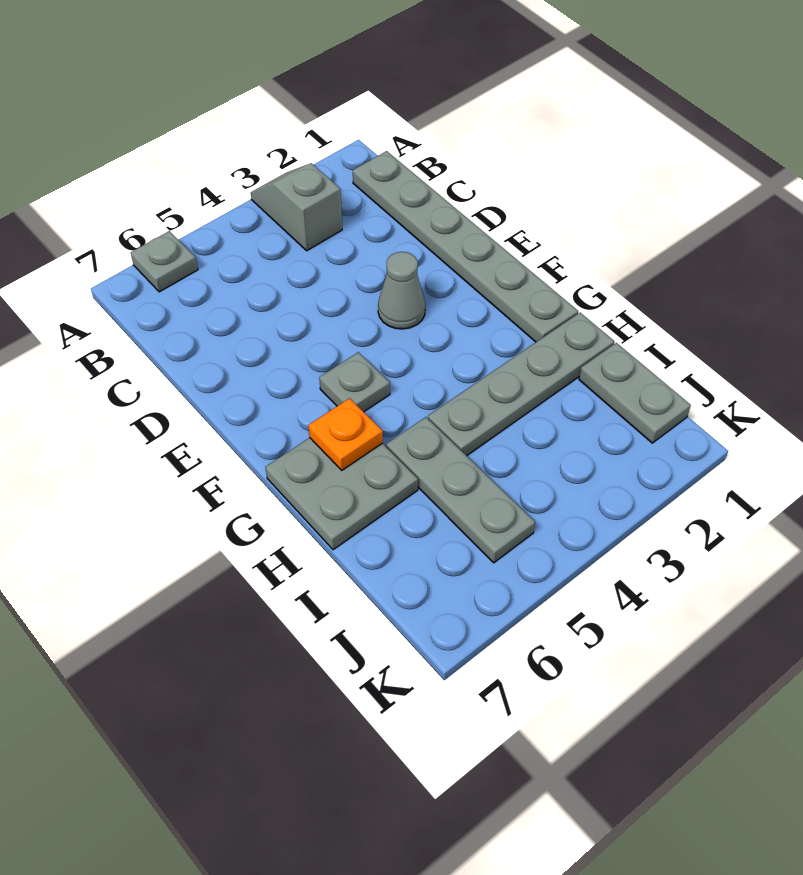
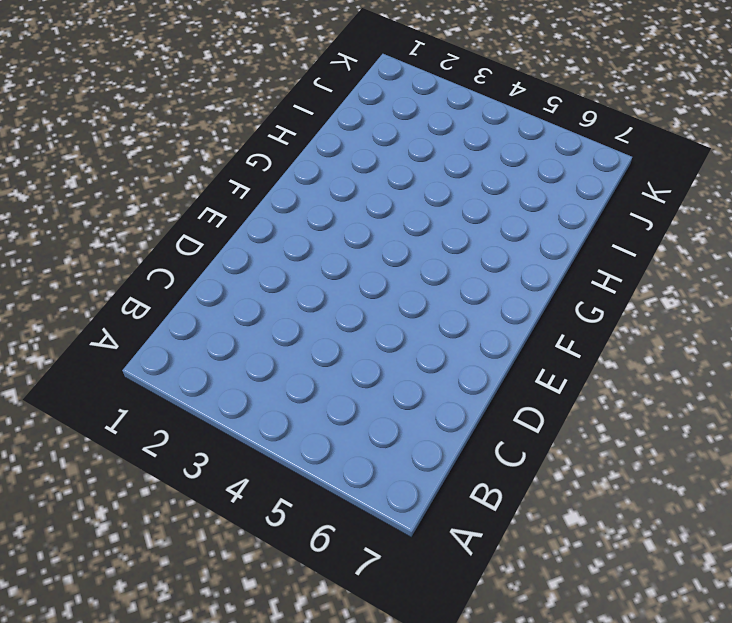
none -> grey slope A3:B3 level 1 top B
none -> grey plate A6 level 1

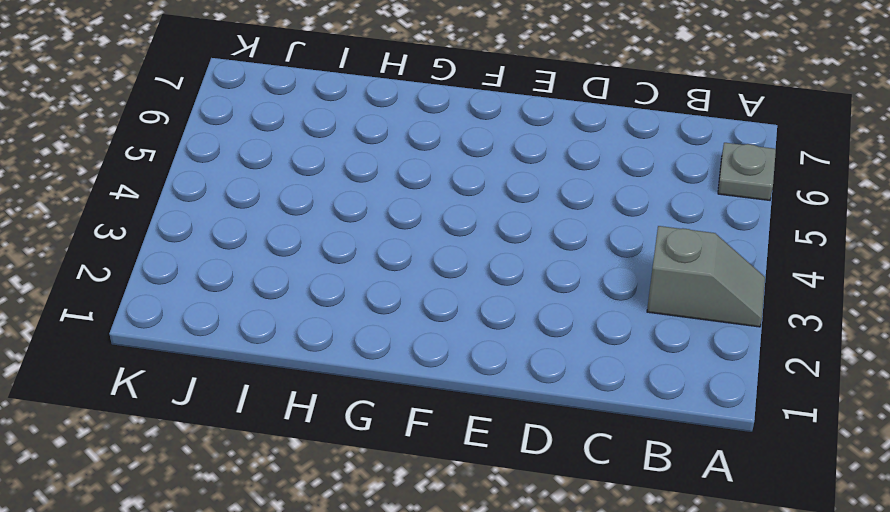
none -> grey plate B1:G1 level 1
none -> grey cone E3 level 1

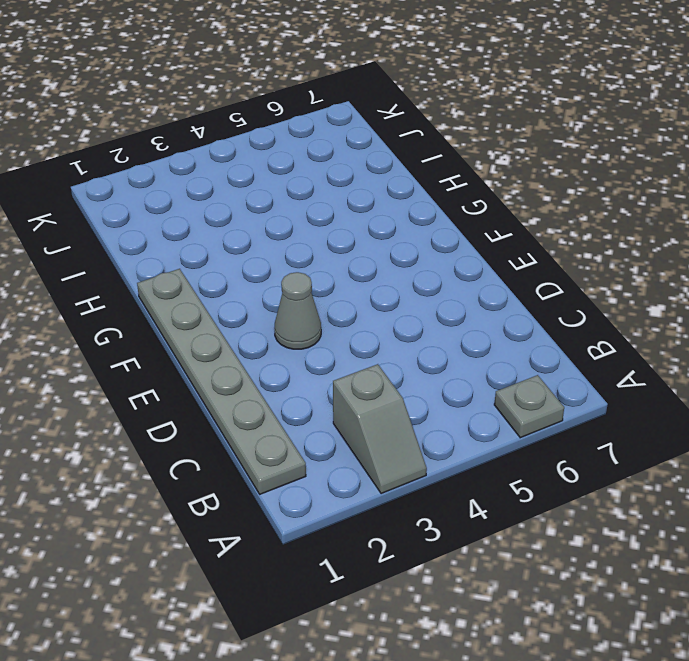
none -> grey plate F5 level 1
none -> grey plate G6:H7 level 1

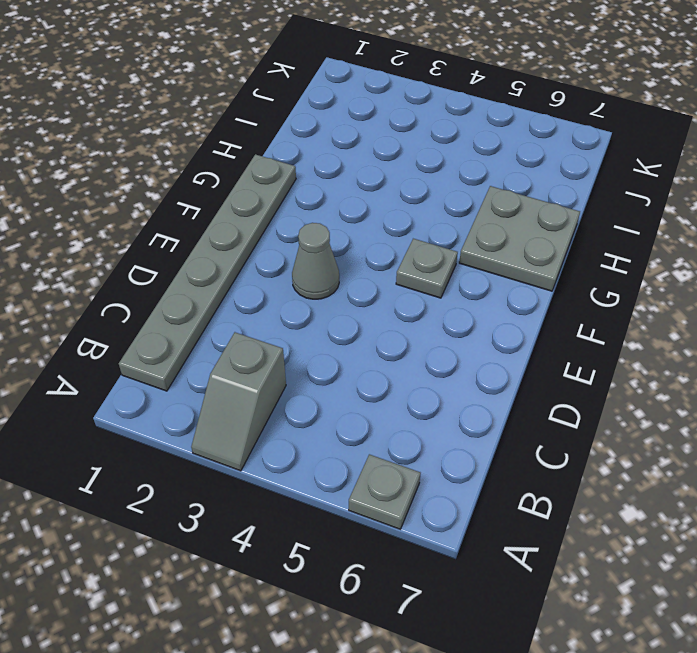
none -> grey plate H1:H4 level 1
none -> grey plate H5:J5 level 1

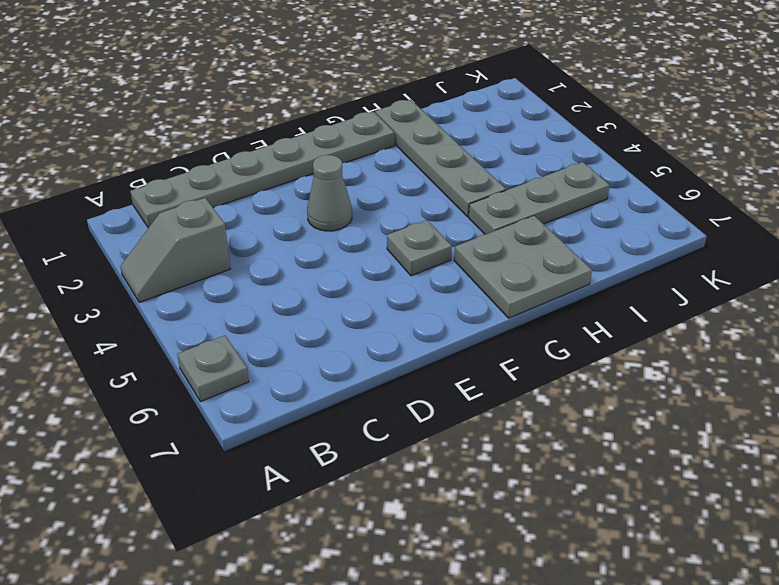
none -> grey plate I1:J1 level 1
none -> orange plate G6 level 2

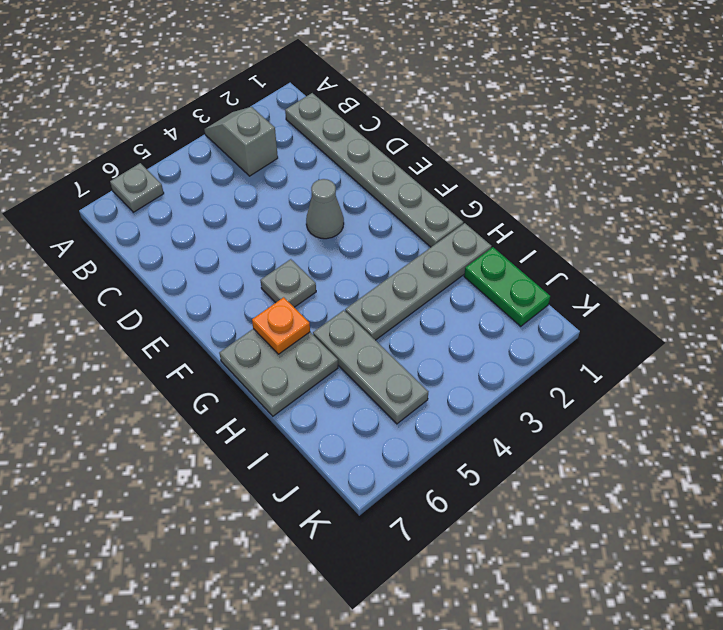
green plate I1:J1 level 1 -> grey plate I1:J1 level 1

